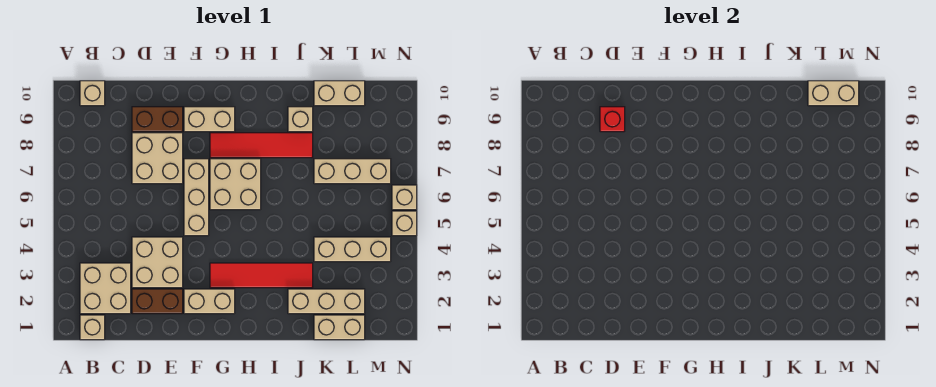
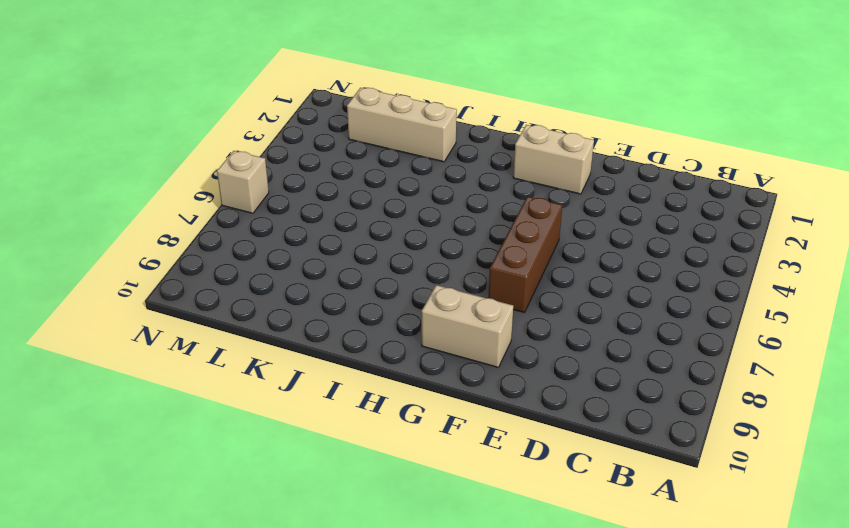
brown brick F5:F7 level 1 -> tan brick F5:F7 level 1
none -> tan brick B1 level 1
none -> tan brick B2:C3 level 1
none -> tan brick B10 level 1

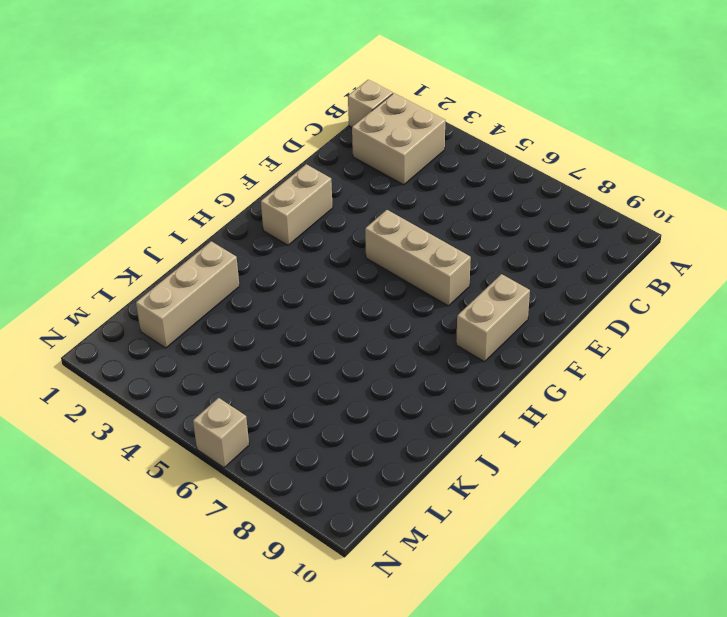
none -> tan brick B10 level 1
none -> brown brick D2:E2 level 1
none -> tan brick D3:E4 level 1

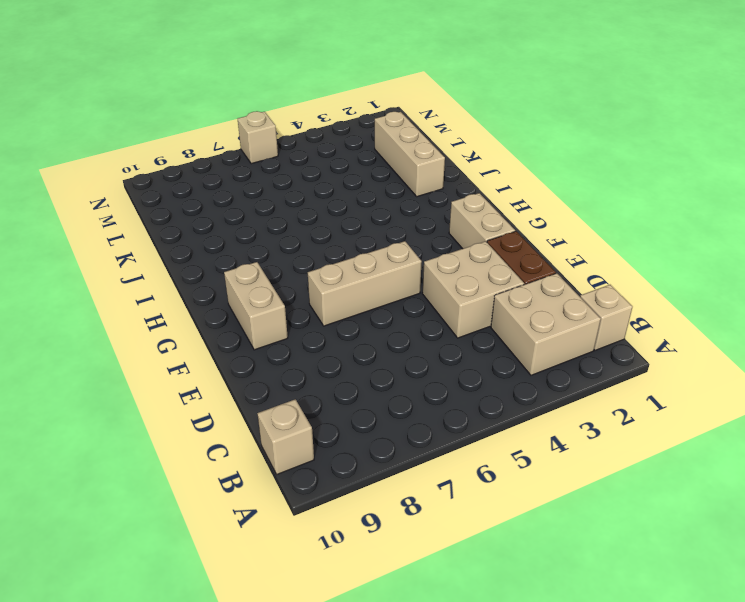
none -> tan brick D7:E8 level 1
none -> brown brick D9:E9 level 1
none -> red tile G3:J3 level 1

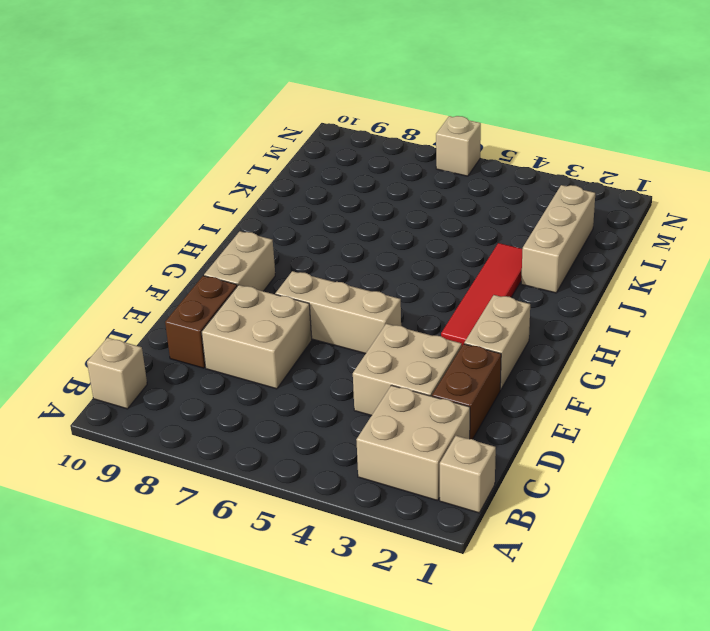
none -> tan brick G6:H7 level 1
none -> red tile G8:J8 level 1
none -> tan brick J9 level 1

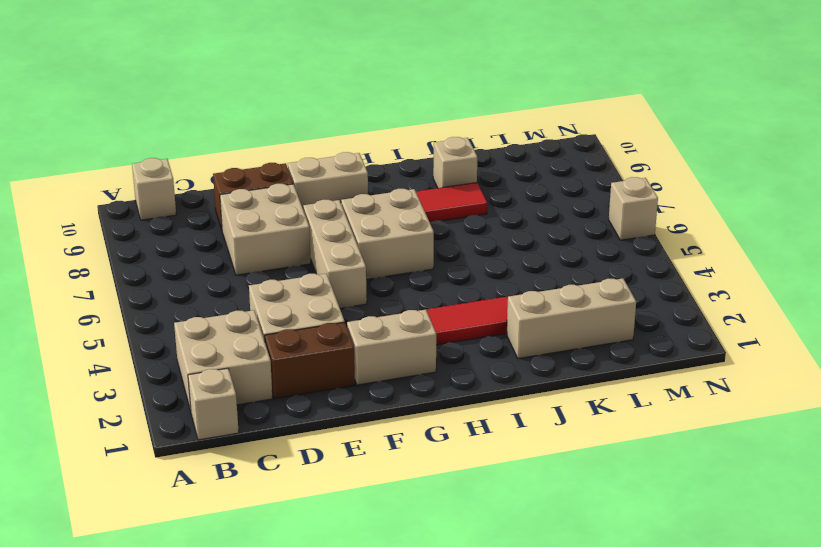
none -> tan brick K1:L1 level 1
none -> tan brick K4:M4 level 1
none -> tan brick K7:M7 level 1

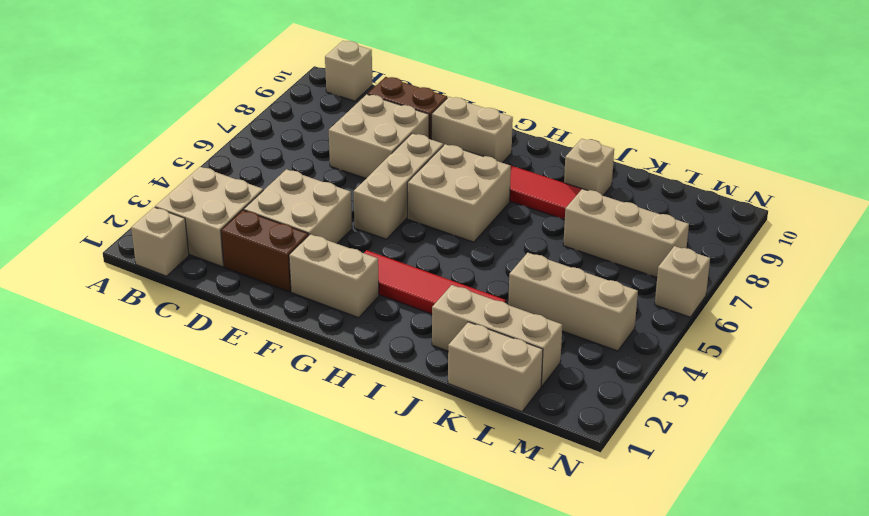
none -> tan brick K10:L10 level 1
none -> tan brick N5 level 1
none -> red brick D9 level 2

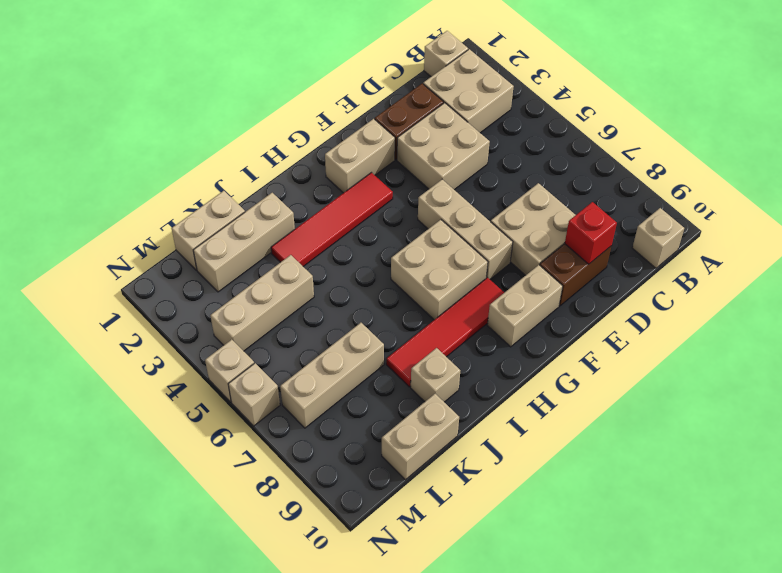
none -> tan brick L10:M10 level 2

